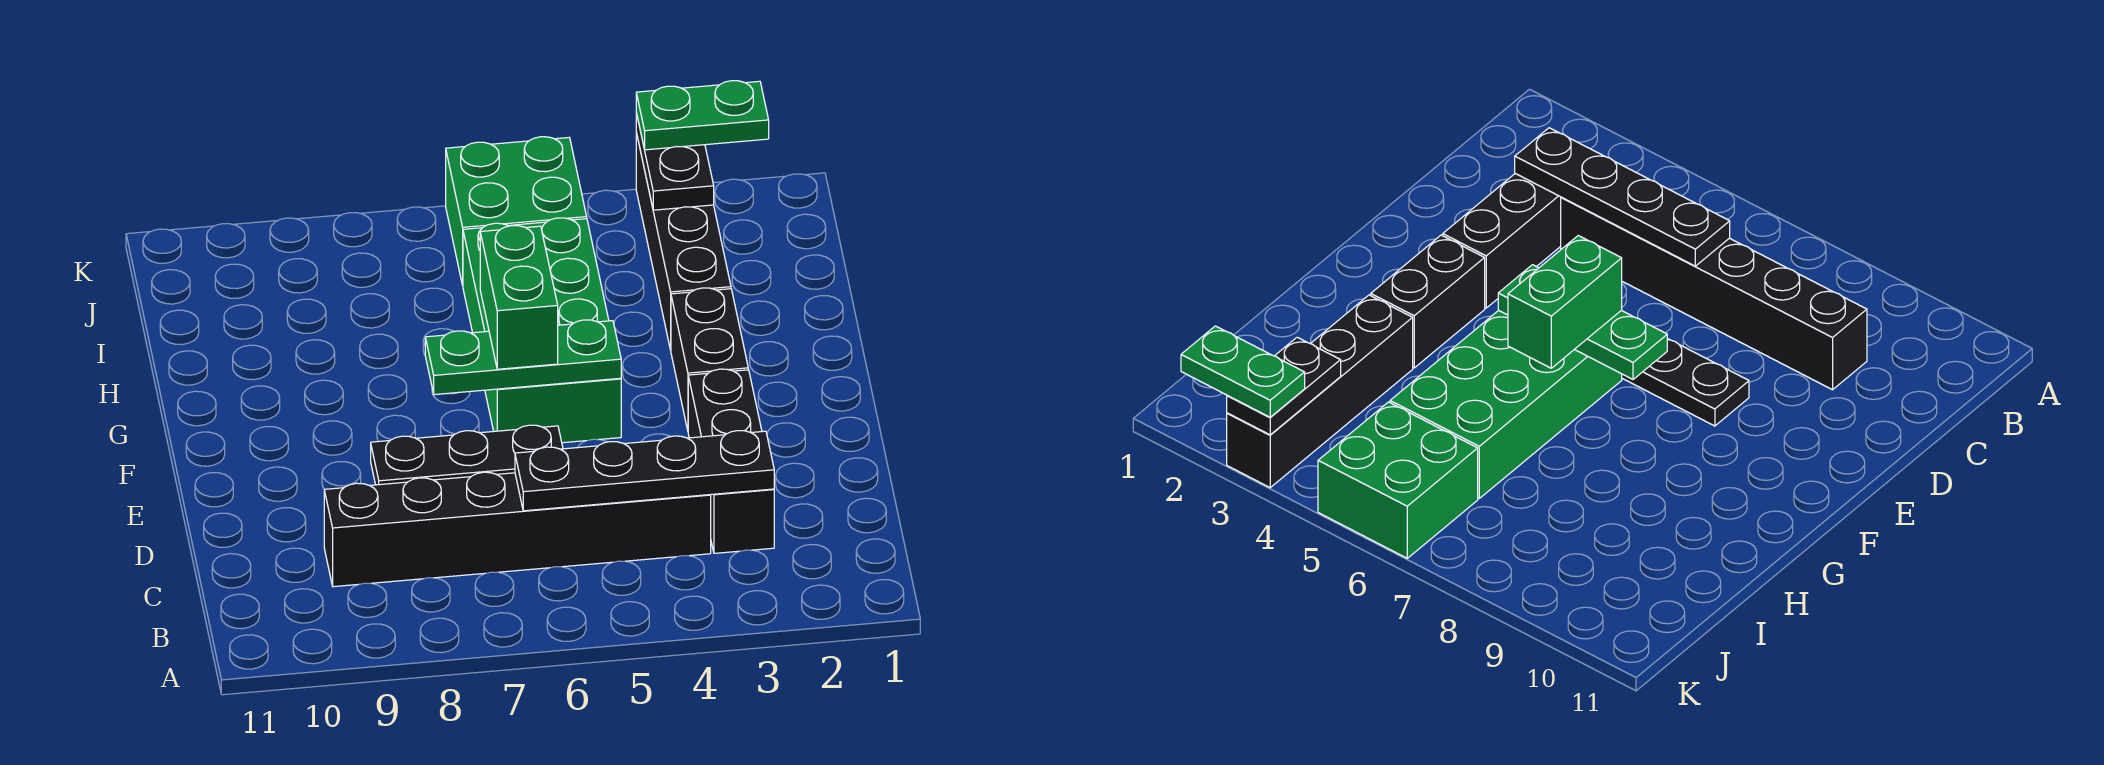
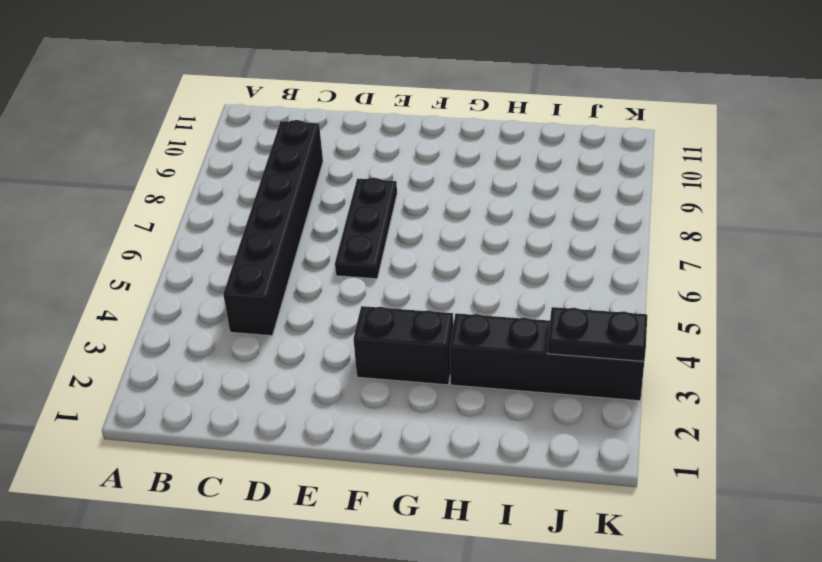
none -> black brick C3:E3 level 1
none -> green brick F5:I6 level 1
none -> green brick J5:K6 level 1

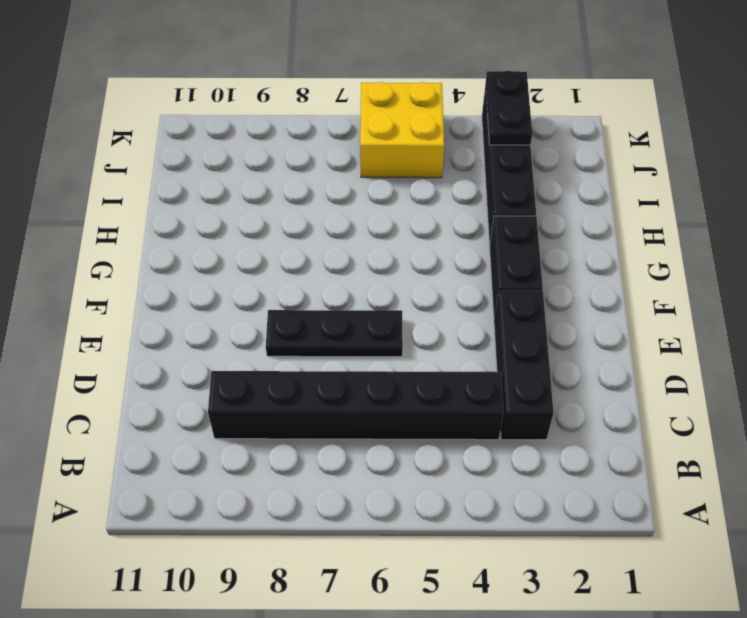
yellow brick J5:K6 level 1 -> green brick J5:K6 level 1
none -> green brick F5:I6 level 1
none -> black plate C3:C6 level 2
none -> green plate F5:F7 level 2

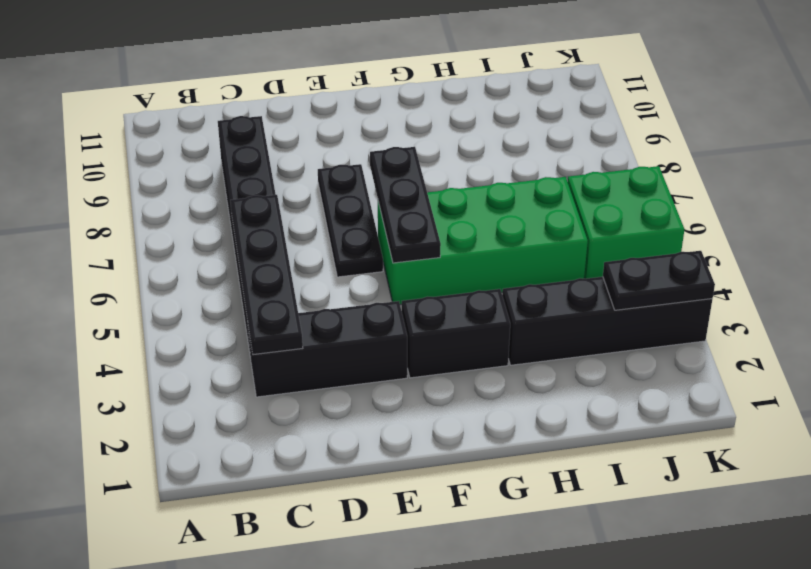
black plate F5:F7 level 2 -> green plate F5:F7 level 2
none -> green brick F6:G6 level 3
none -> green plate K2:K3 level 3

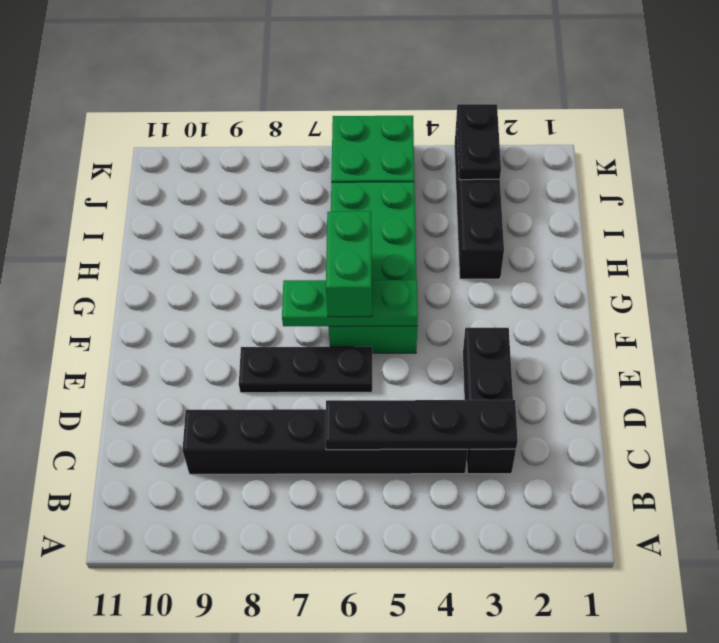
none -> black brick F3:G3 level 1
none -> green plate K2:K3 level 3

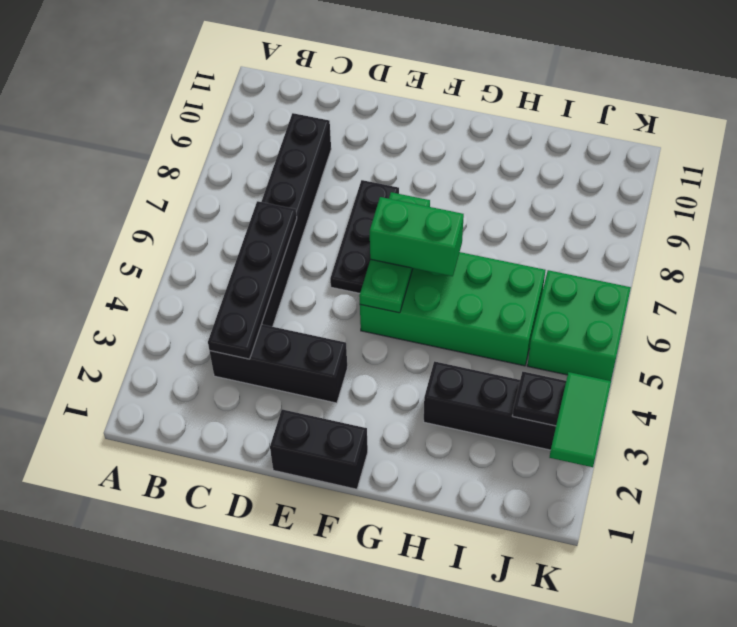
black brick E1:F1 level 1 -> black brick F3:G3 level 1
green tile K2:K3 level 3 -> green plate K2:K3 level 3

